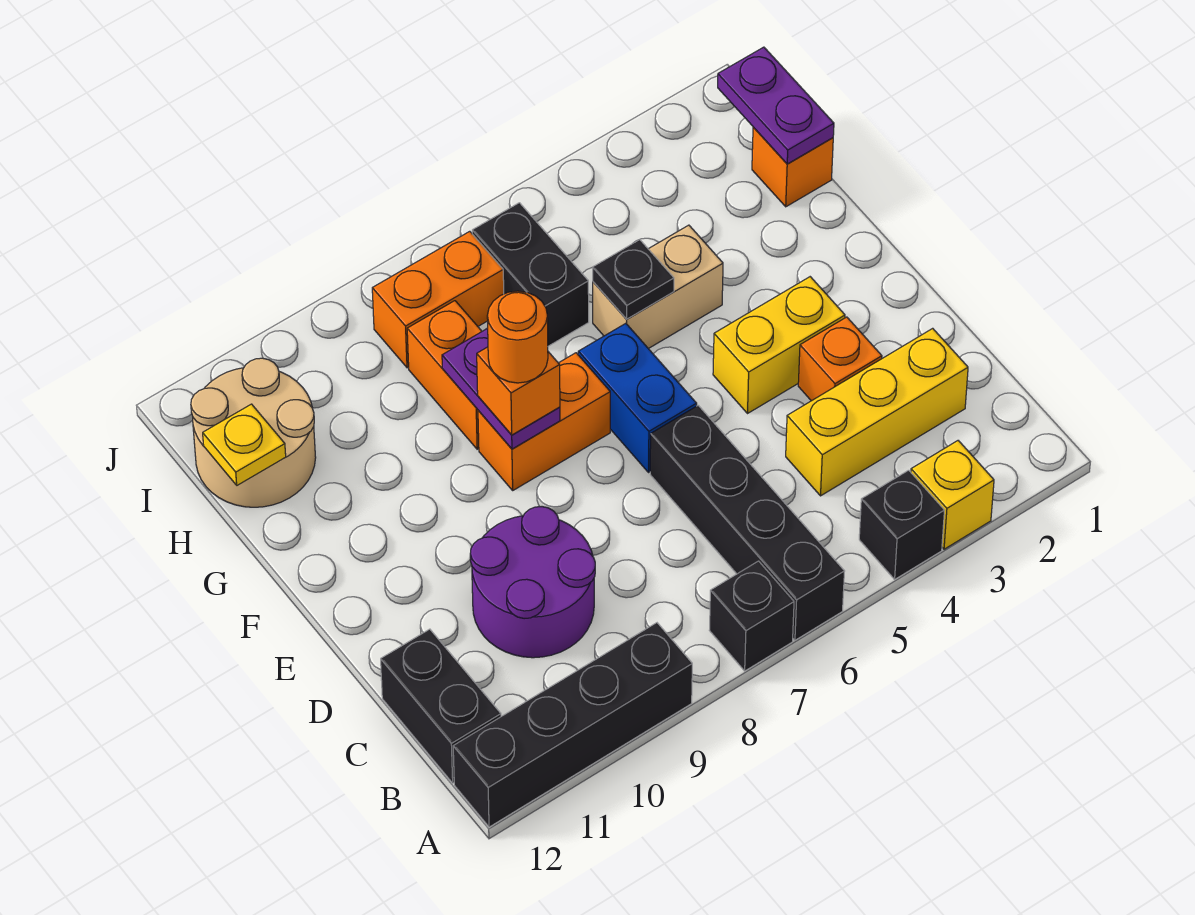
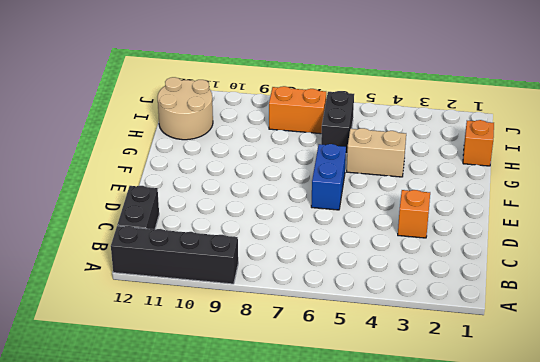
none -> yellow brick A3 level 1
none -> black brick A4 level 1
none -> black brick A6:D6 level 1

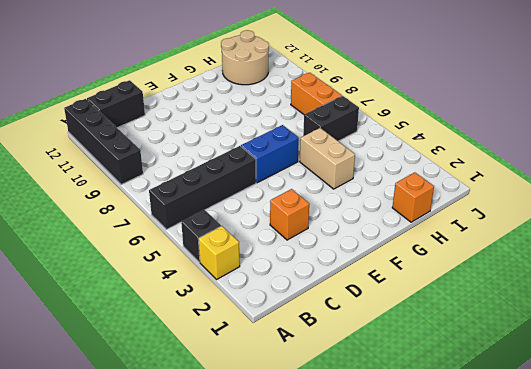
none -> black brick A7 level 1
none -> yellow brick C2:C4 level 1
none -> purple round brick C9:D10 level 1

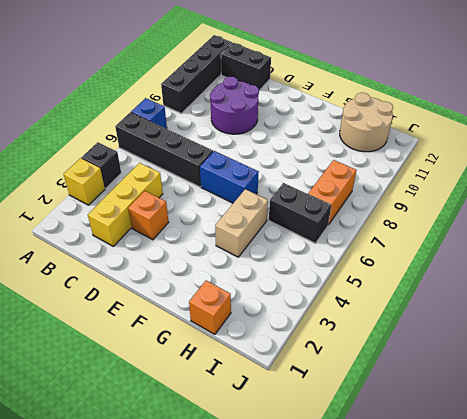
blue brick A7 level 1 -> black brick A7 level 1
none -> yellow brick E3:E4 level 1
none -> orange brick F7:F8 level 1
none -> orange brick G8:H8 level 1

